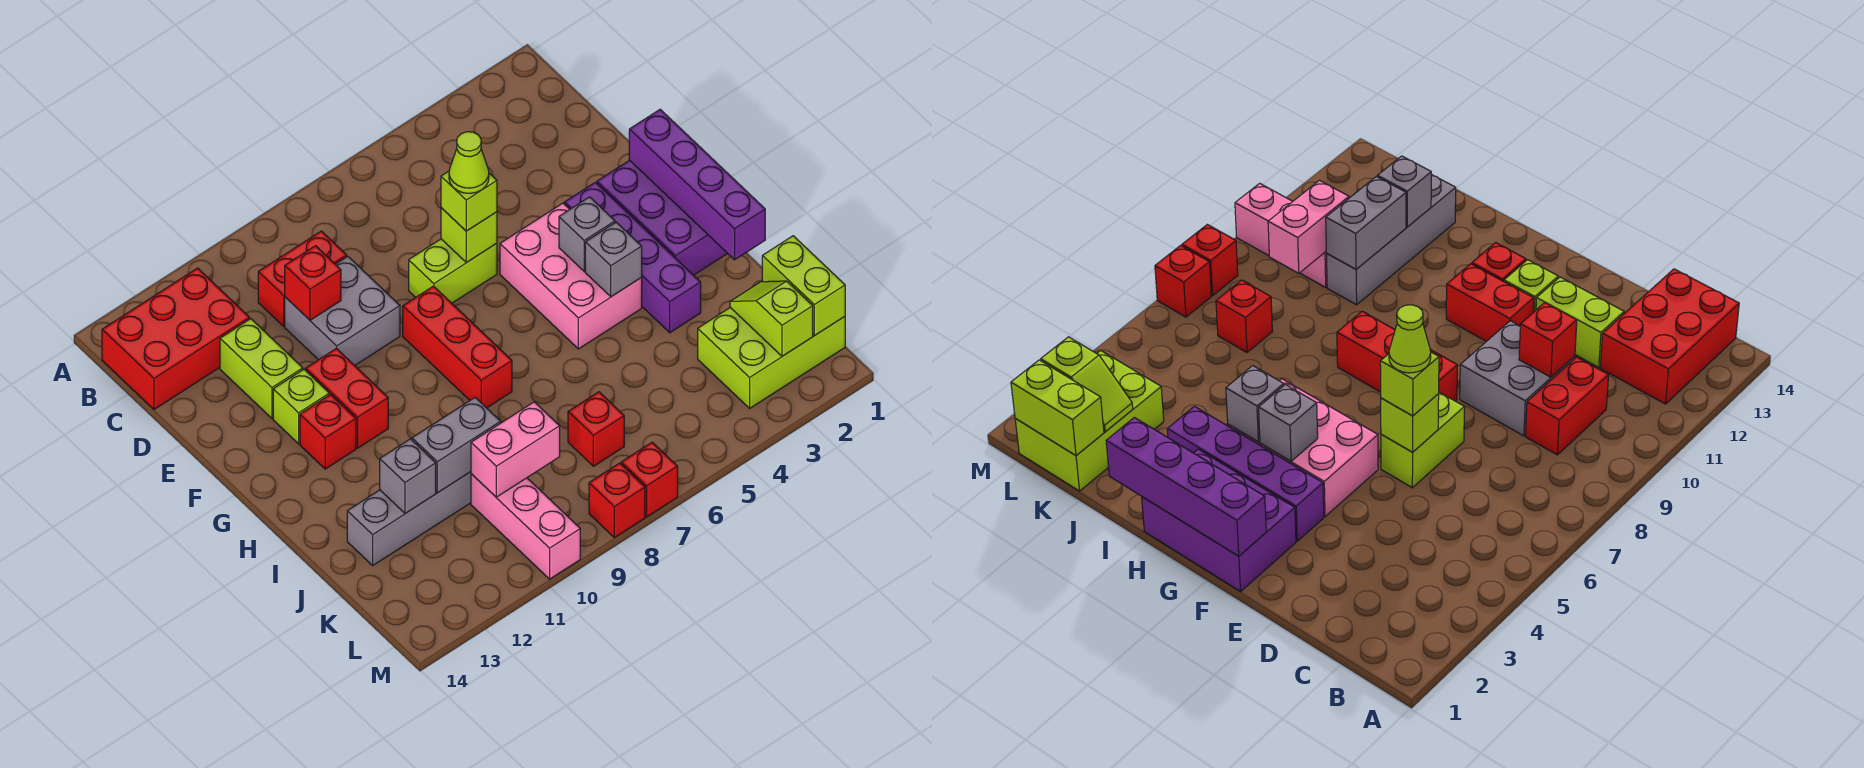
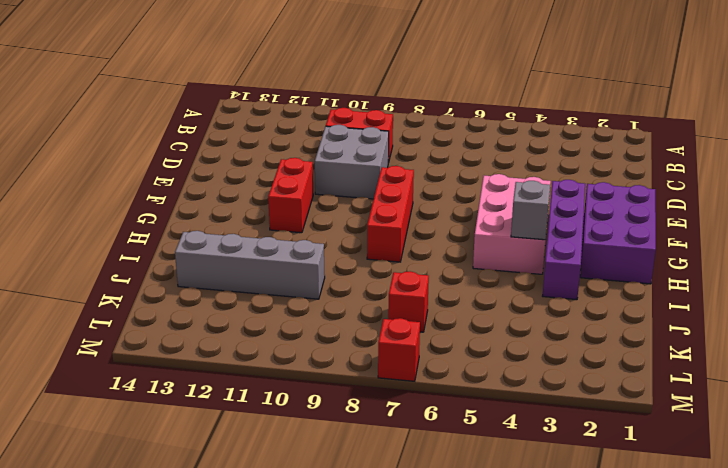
none -> red brick B12:C14 level 1
none -> lime brick D12:E12 level 1
none -> lime brick E6:E7 level 1
none -> lime brick F12 level 1

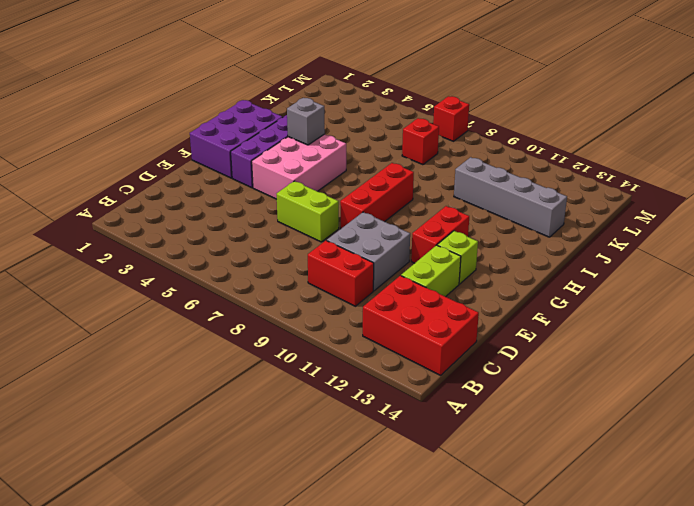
none -> red brick G12 level 1
none -> lime brick K1:L3 level 1
none -> pink brick K10:M10 level 1
none -> red brick M8 level 1

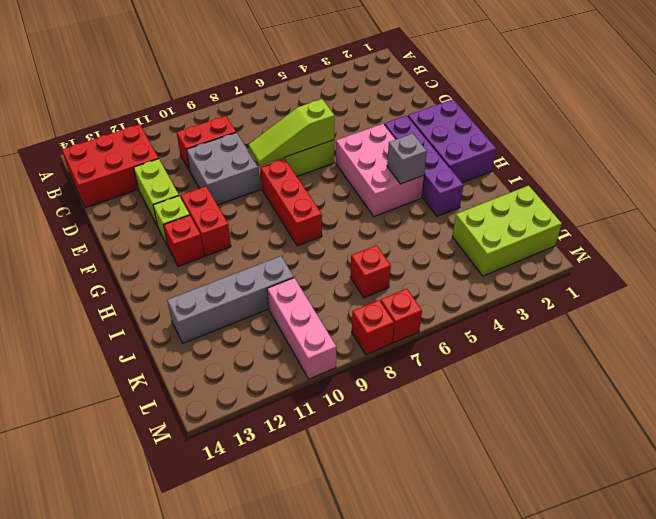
lime slope E6:E8 level 2 top 6 -> lime brick E6 level 2
none -> red brick D10 level 2
none -> purple brick F1:I1 level 2
none -> grey brick G4 level 2
none -> grey brick J10:J11 level 2

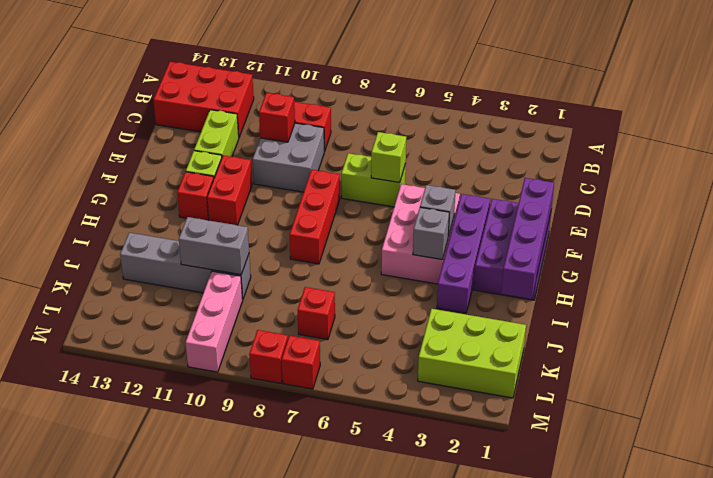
none -> grey brick J12 level 2
none -> lime brick K1:L1 level 2
none -> lime slope K2:L2 level 2 top L
none -> pink brick K9:K10 level 2

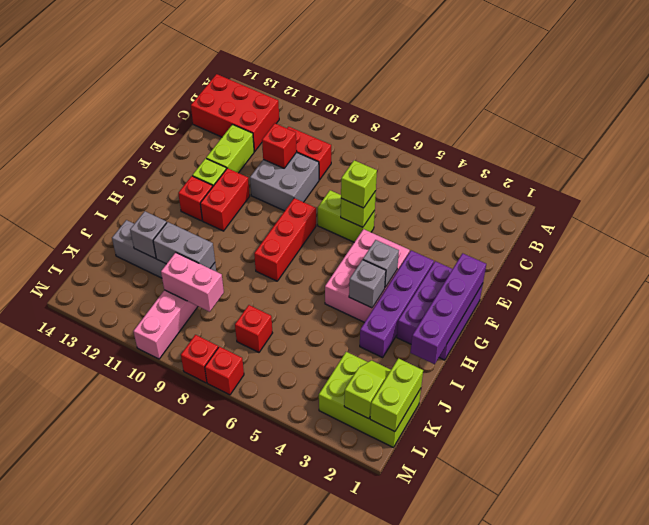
none -> lime cone E6 level 4

